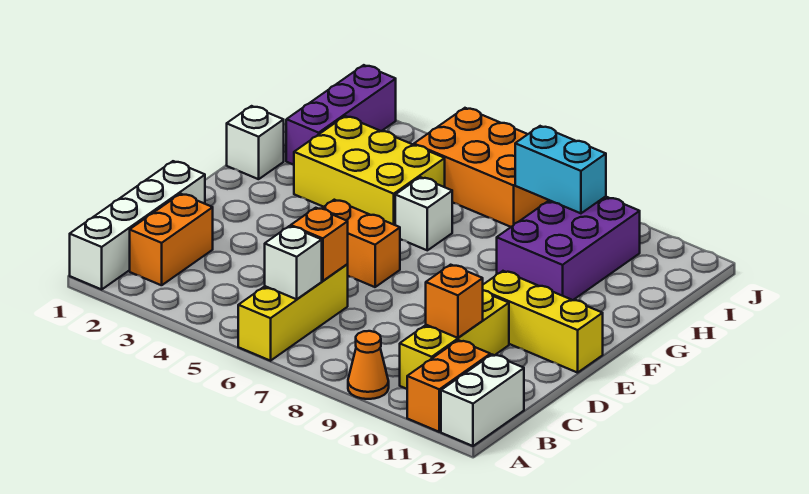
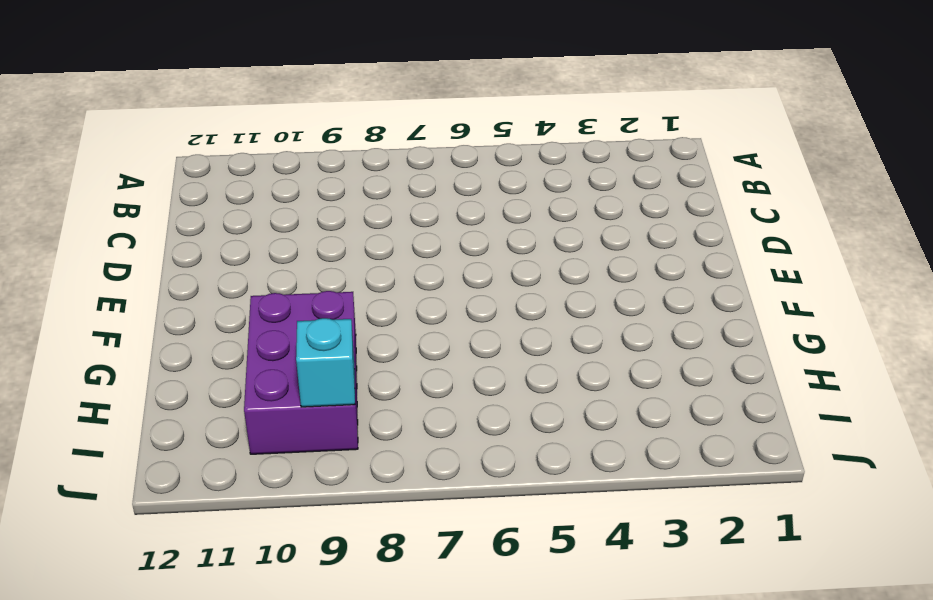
cyan brick I9 level 2 -> cyan brick I8:I9 level 2
none -> white brick A1:D1 level 1
none -> yellow brick A6:C6 level 1
none -> orange cone A9 level 1

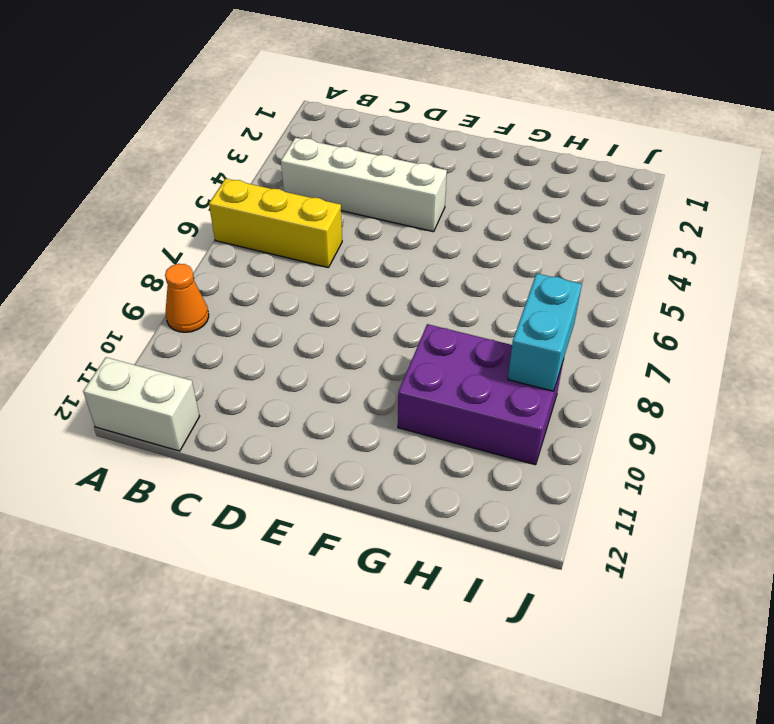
white brick B4:E4 level 1 -> white brick A1:D1 level 1
none -> orange brick A11:B11 level 1
none -> orange brick B2:C2 level 1
none -> yellow brick B10:D10 level 1

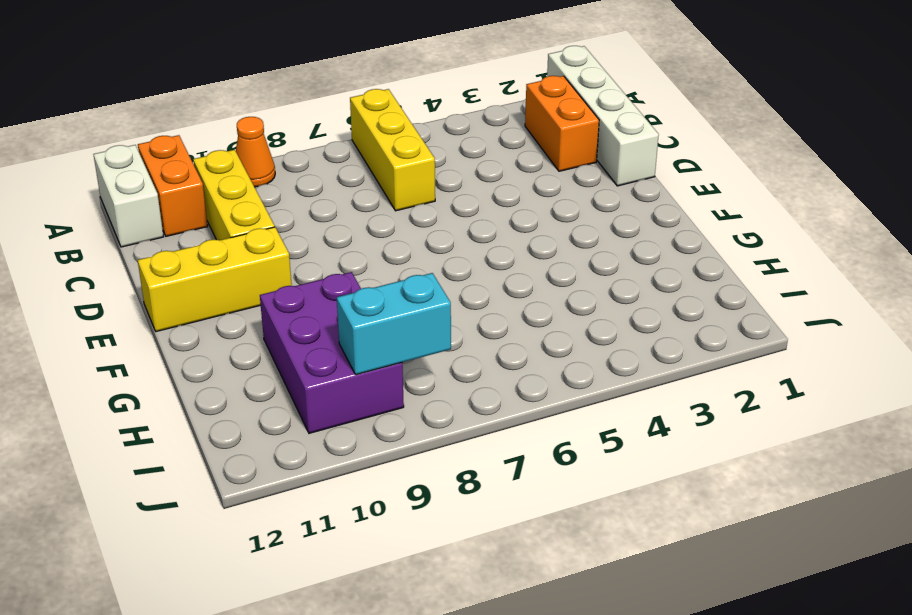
none -> orange brick E5:E6 level 1
none -> white brick G1 level 1
none -> yellow brick G3:H5 level 1

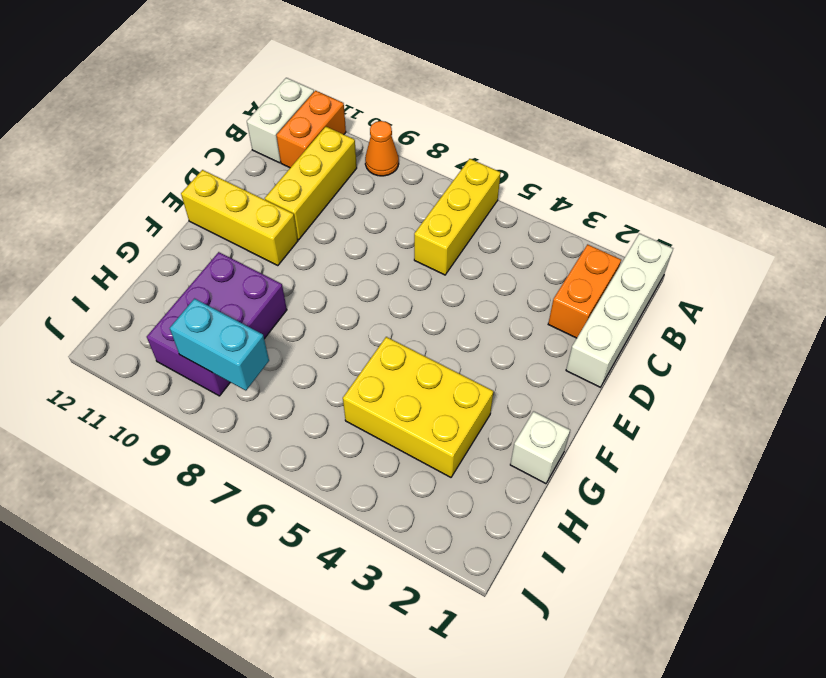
none -> orange brick E5:E6 level 1
none -> white brick G6 level 1
none -> purple brick H2:J2 level 1

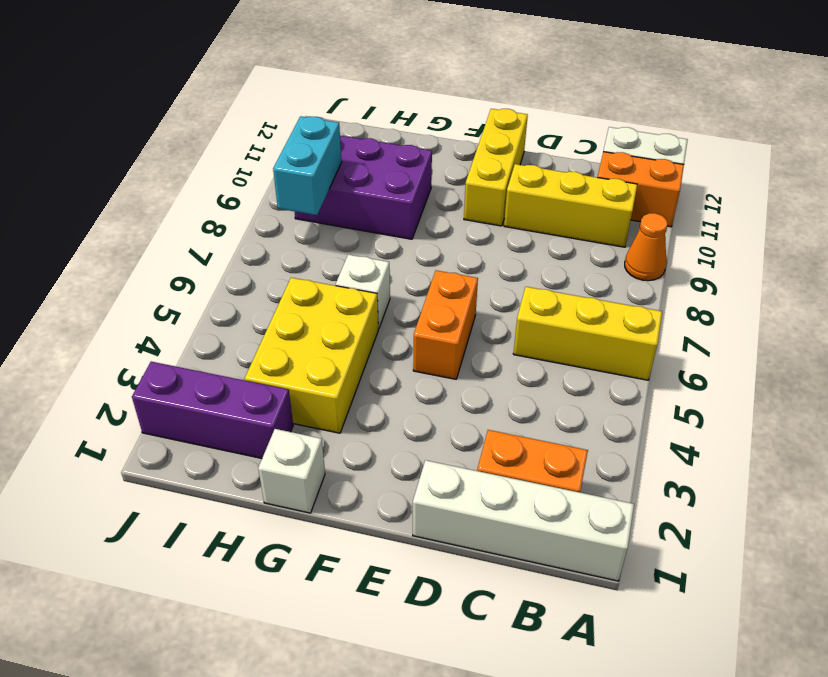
none -> orange brick I5:J7 level 1
none -> white brick B6 level 2
none -> orange brick C6 level 2

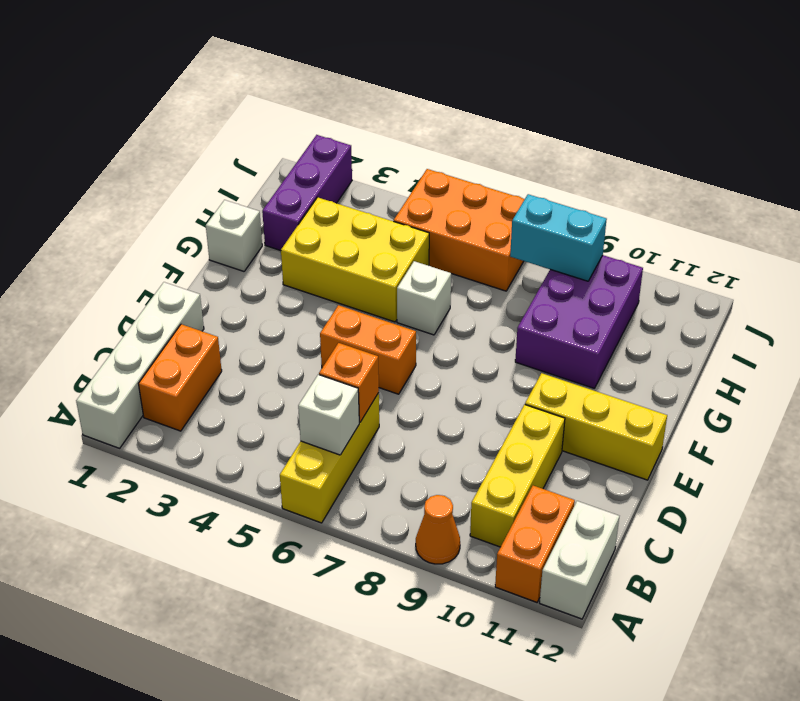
none -> orange brick C10 level 2

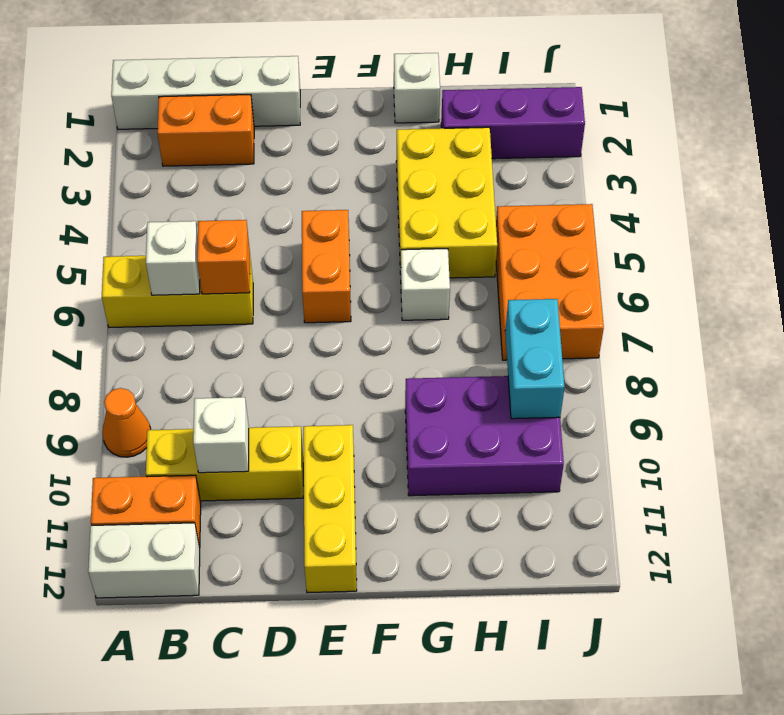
white brick C10 level 2 -> orange brick C10 level 2

